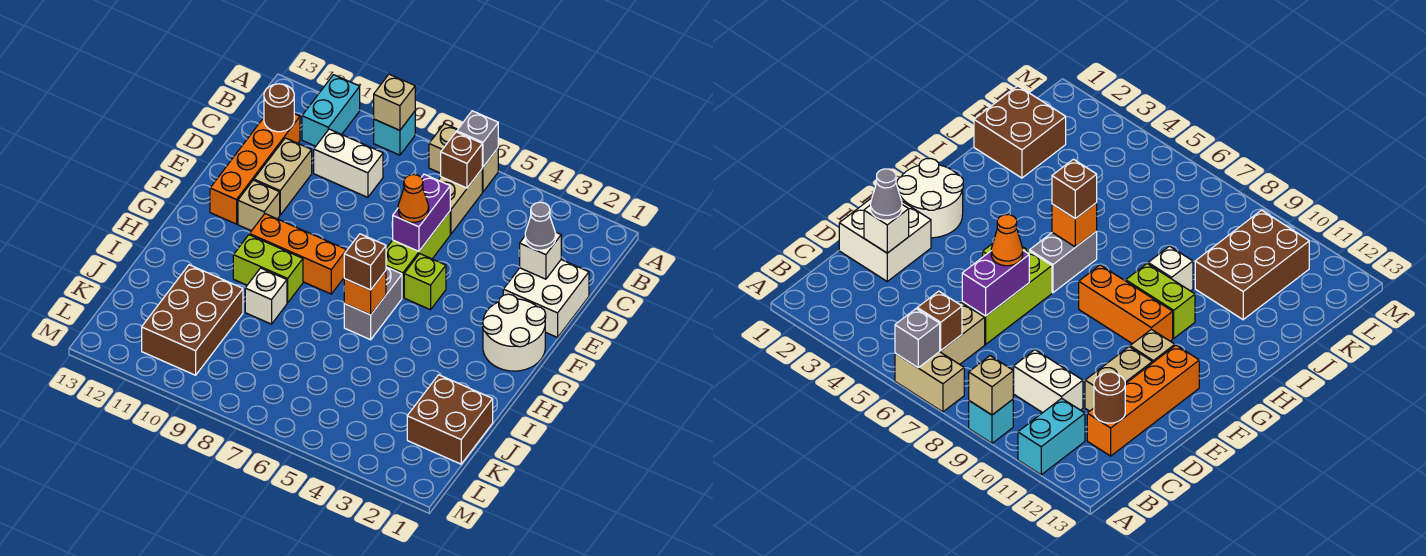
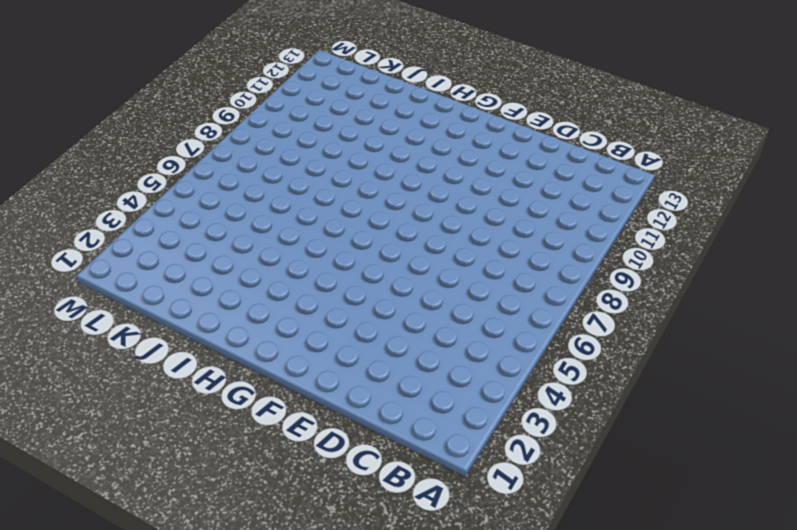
none -> tan brick A6:A7 level 1
none -> cyan brick A9 level 1
none -> cyan brick A11:B11 level 1

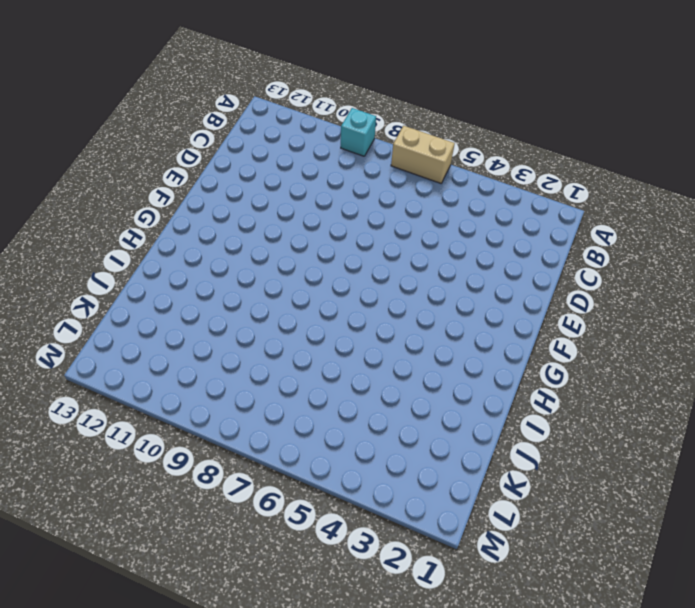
none -> cyan brick A11:B11 level 1
none -> tan brick B6:C6 level 1
none -> white brick C9:C10 level 1

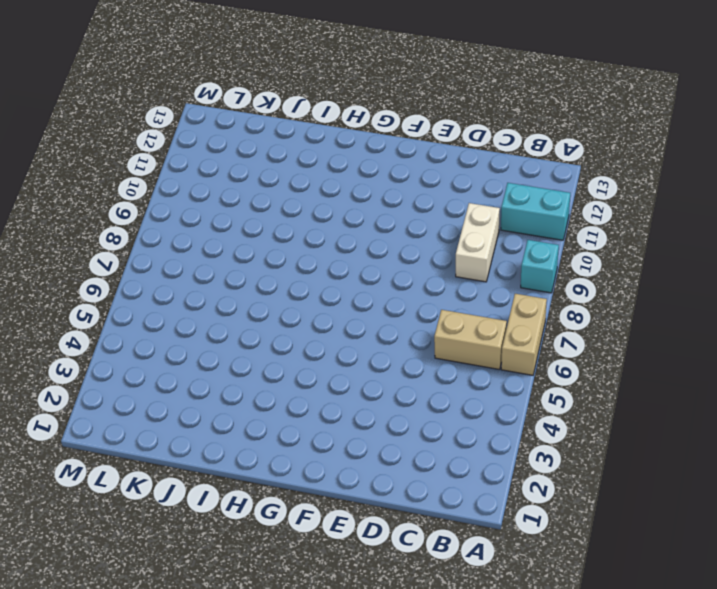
none -> orange brick C12:F12 level 1
none -> white brick D1:E2 level 1
none -> lime brick D6:F6 level 1

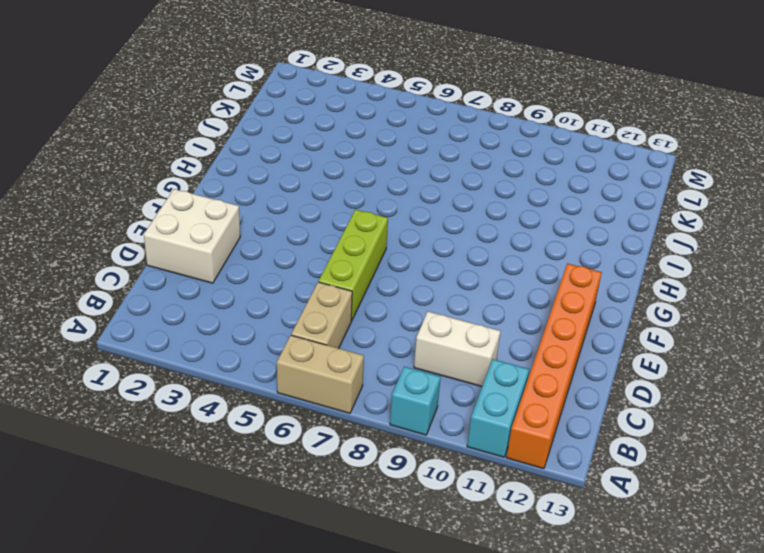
orange brick A12:F12 level 1 -> orange brick C12:F12 level 1
none -> tan brick D11:E11 level 1
none -> white round brick F1:G2 level 1
none -> lime brick F5 level 1

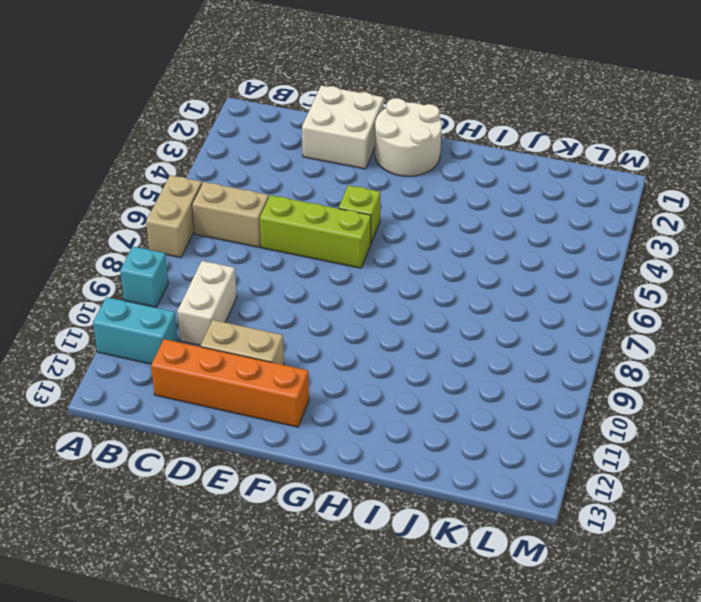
none -> tan brick F11 level 1
none -> grey brick G6:H6 level 1
none -> orange brick G8:G10 level 1

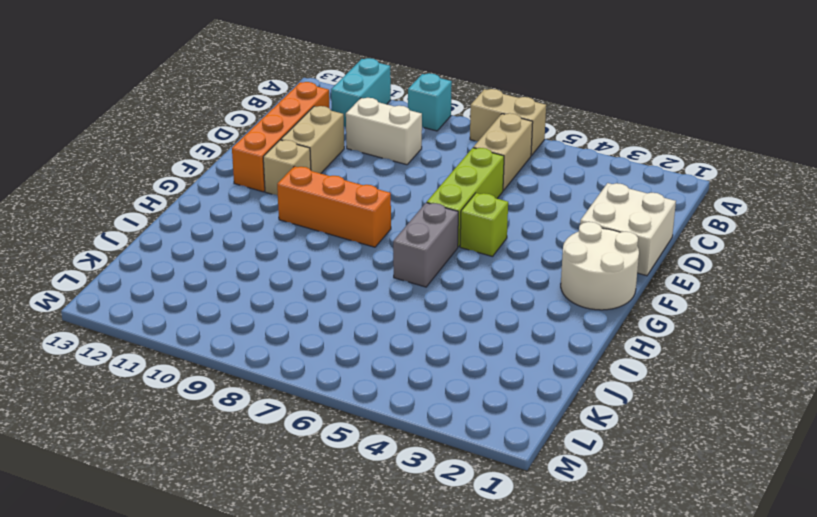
none -> lime brick H9:H10 level 1
none -> white brick I9 level 1
none -> brown brick J1:K2 level 1

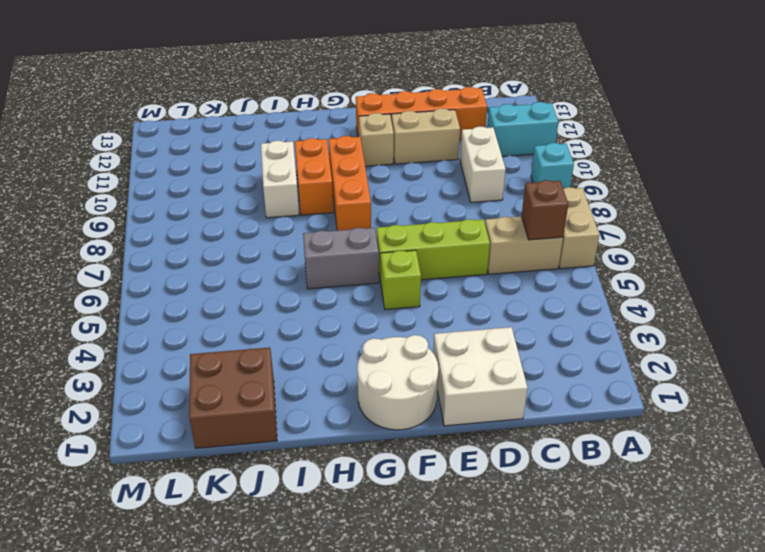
orange brick H9:H10 level 1 -> lime brick H9:H10 level 1
white brick I9:I10 level 1 -> white brick I9 level 1
none -> brown brick J10:L11 level 1
none -> grey brick A6 level 2
none -> tan brick A9 level 2

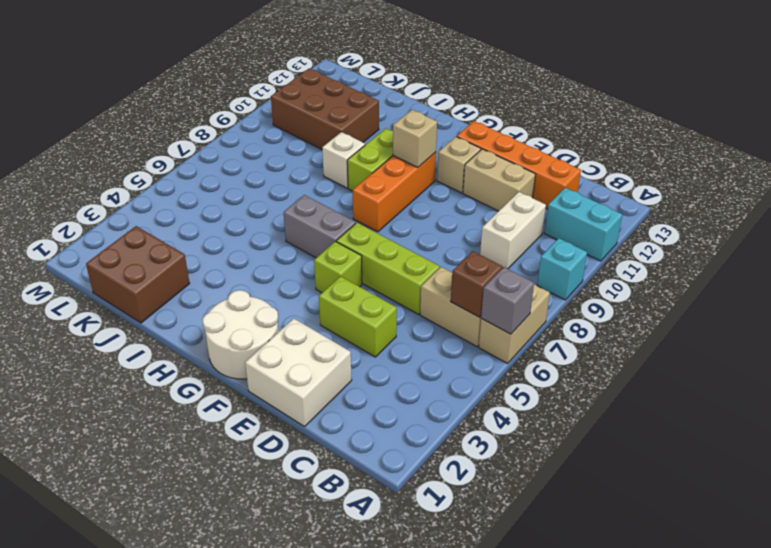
lime brick D4:E4 level 1 -> none
tan brick G10 level 2 -> tan brick A9 level 2
none -> brown round brick C12 level 2
none -> white brick D2 level 2
none -> purple brick D6:E6 level 2

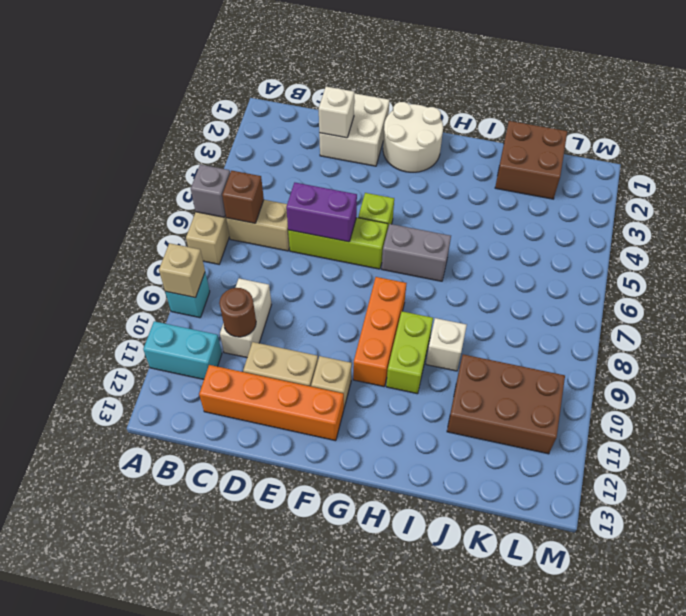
brown round brick C10 level 2 -> brown round brick C12 level 2
none -> orange brick H6 level 2
none -> grey cone D2 level 3
none -> orange cone E6 level 3

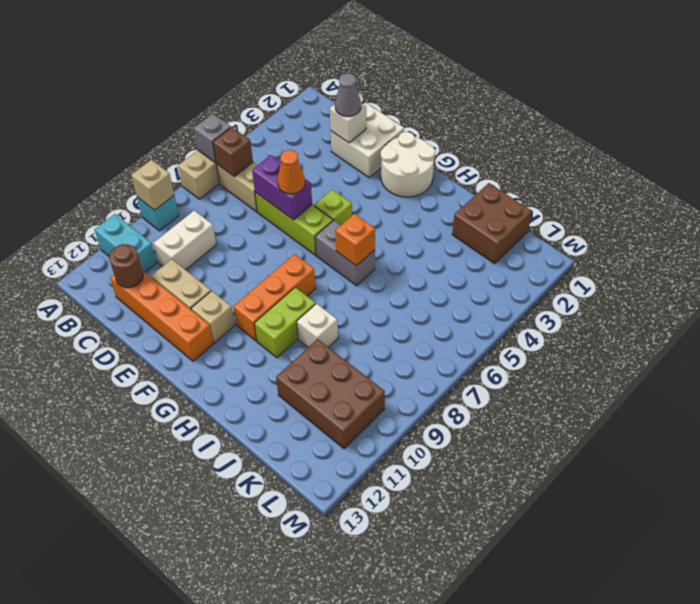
none -> brown brick H6 level 3

